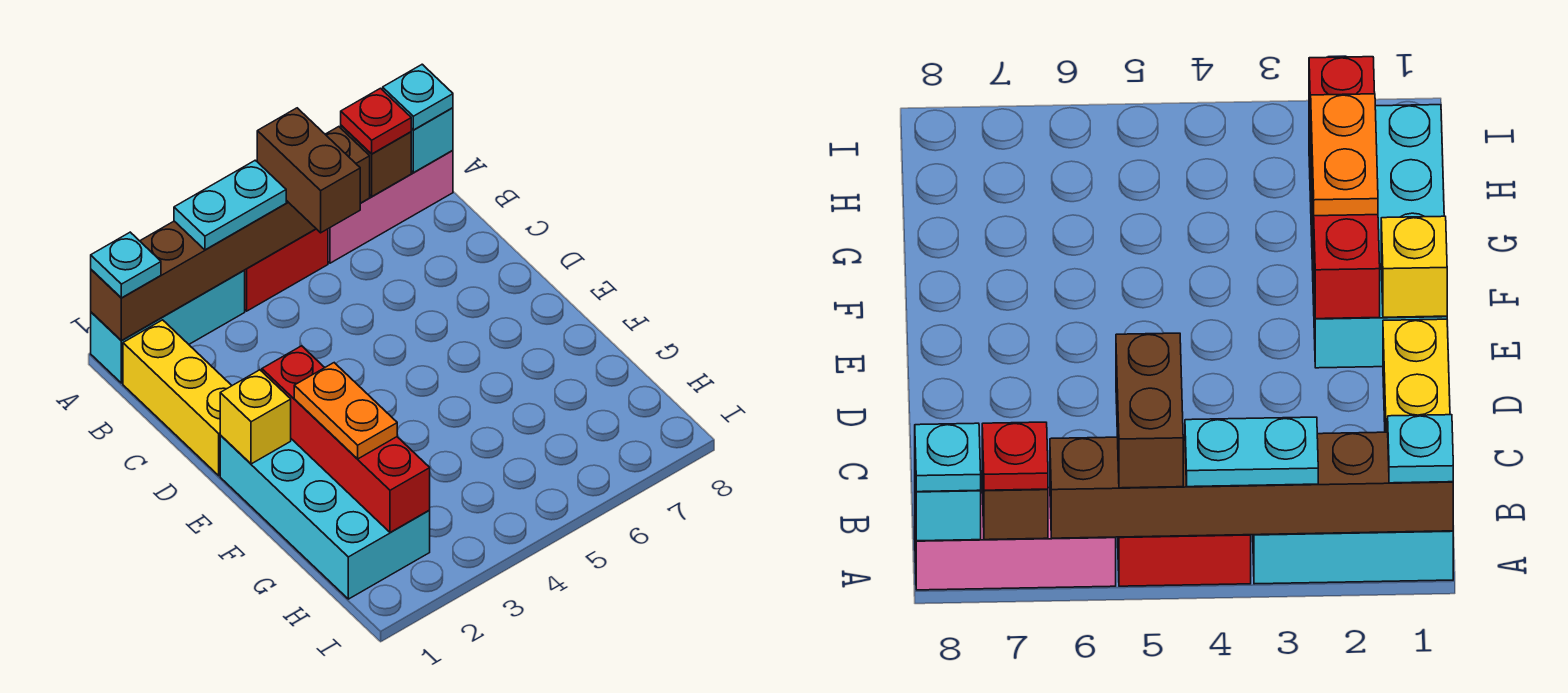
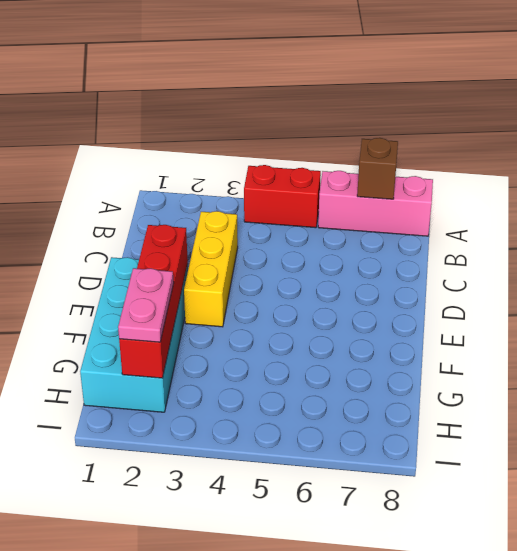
yellow brick C3:E3 level 1 -> yellow brick B1:D1 level 1
pink plate G2:H2 level 3 -> orange plate F2:G2 level 3
none -> cyan brick A1:A3 level 1
none -> brown brick A1:A6 level 2
none -> cyan brick A8 level 2

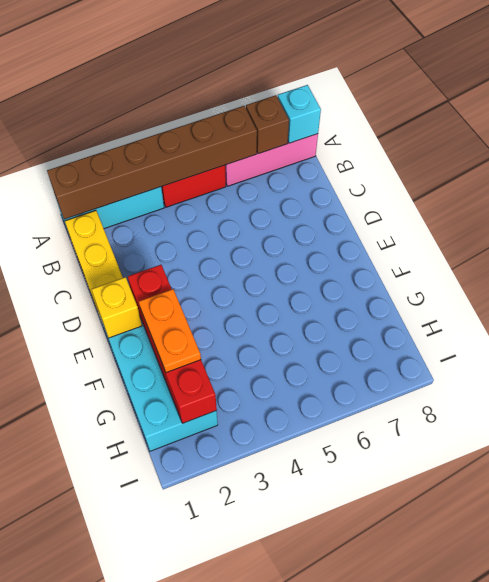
none -> cyan plate A1 level 3
none -> cyan plate A3:A4 level 3
none -> brown brick A5:B5 level 3

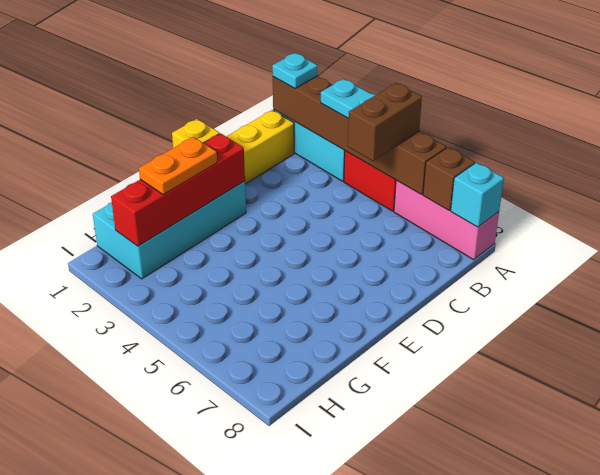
none -> red plate A7 level 3
none -> cyan plate A8 level 3

